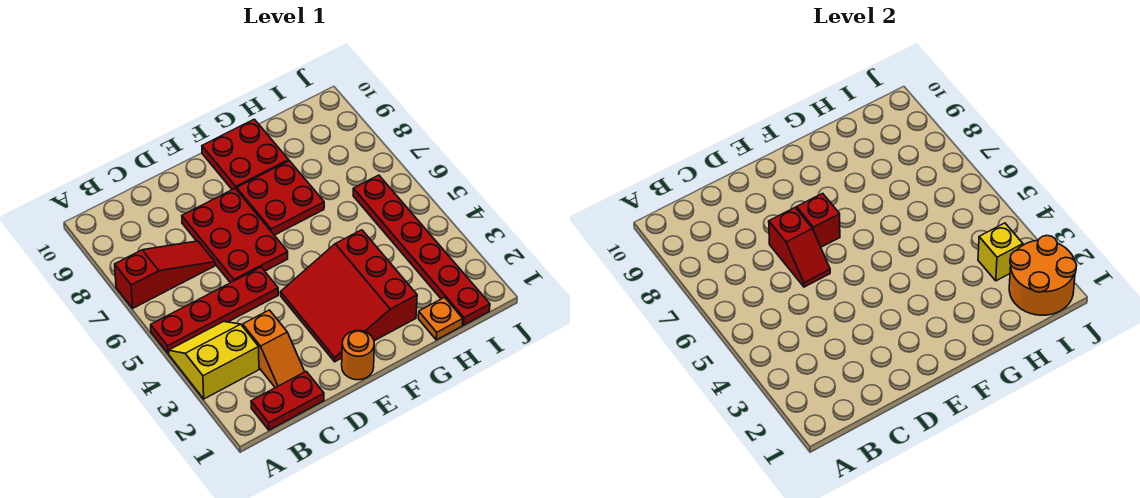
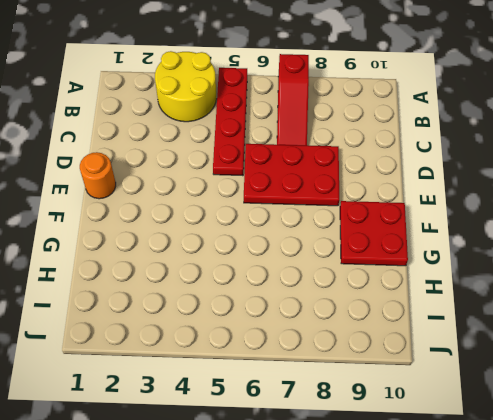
yellow round brick A3:B4 level 1 -> yellow slope A3:B4 level 1 top 3
none -> red plate B1:C1 level 1
none -> orange slope C2:C3 level 1 top 3
none -> red slope E2:G4 level 1 top G

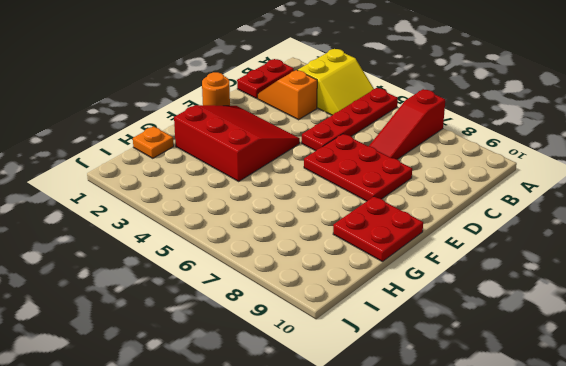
none -> red plate F7:G8 level 1
none -> red plate I1:I6 level 1
none -> red slope D6:D7 level 2 top 7

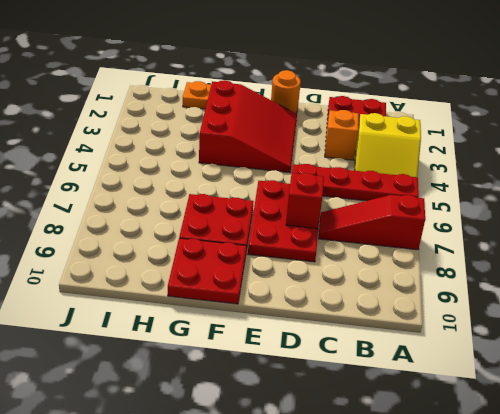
none -> red plate I1:I6 level 1
none -> red brick E7 level 2
none -> orange round brick I1:J2 level 2

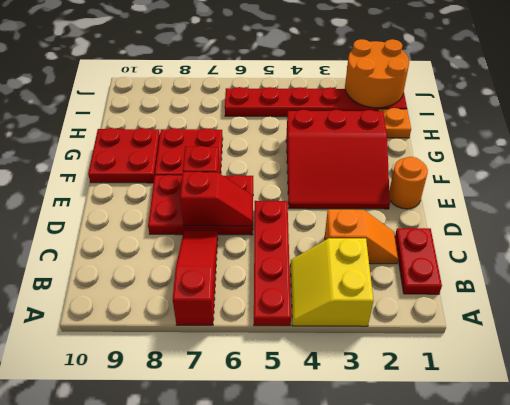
none -> yellow brick I3 level 2

